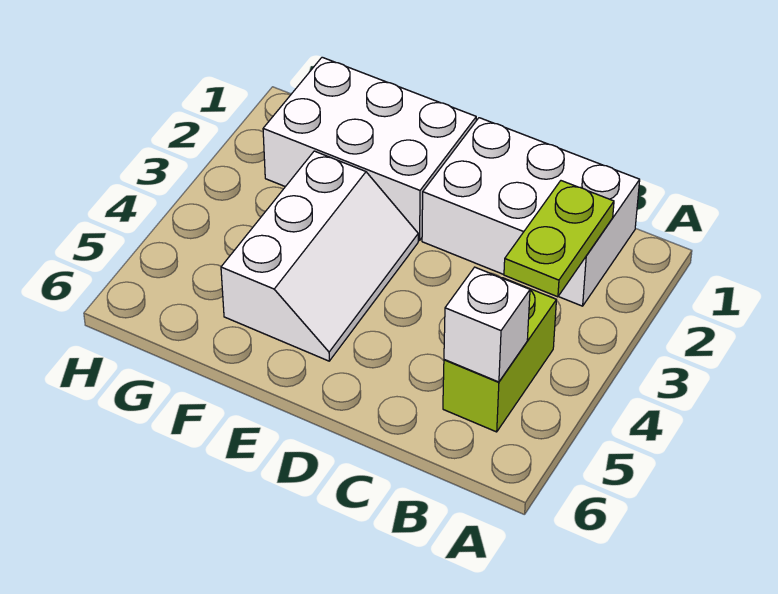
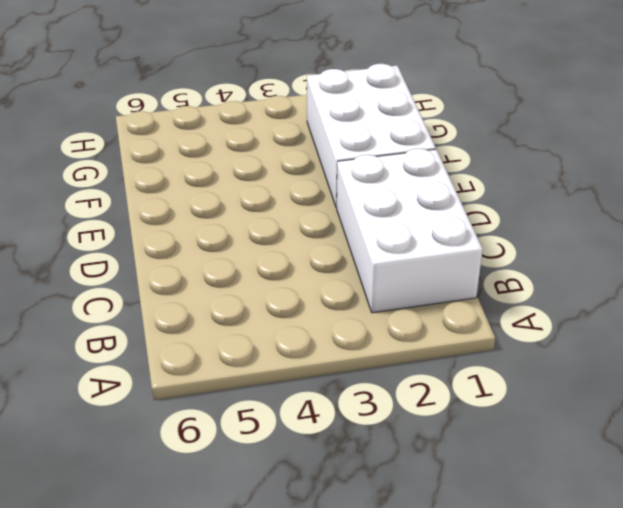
none -> lime brick B4:B5 level 1
none -> white slope E3:F5 level 1 top F

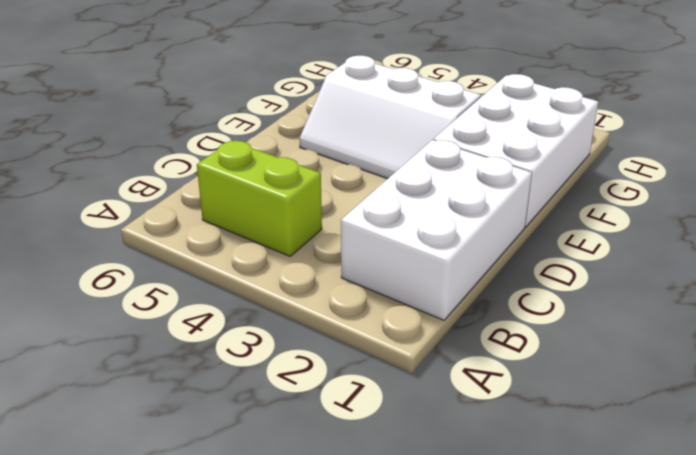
none -> lime plate B2:B3 level 2
none -> white brick B5 level 2

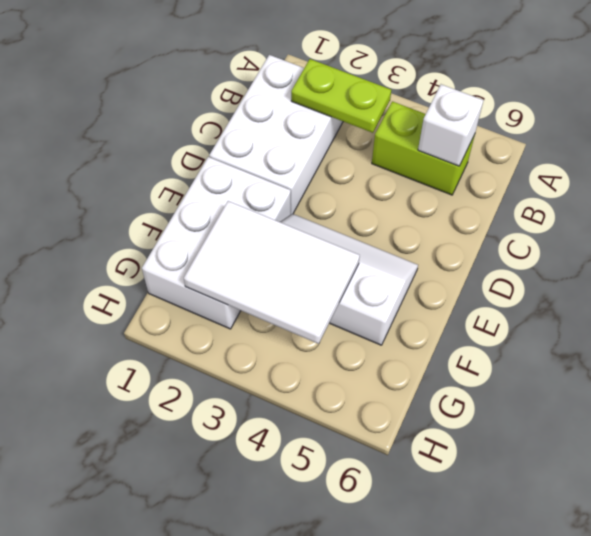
white tile F2:G4 level 2 -> none

